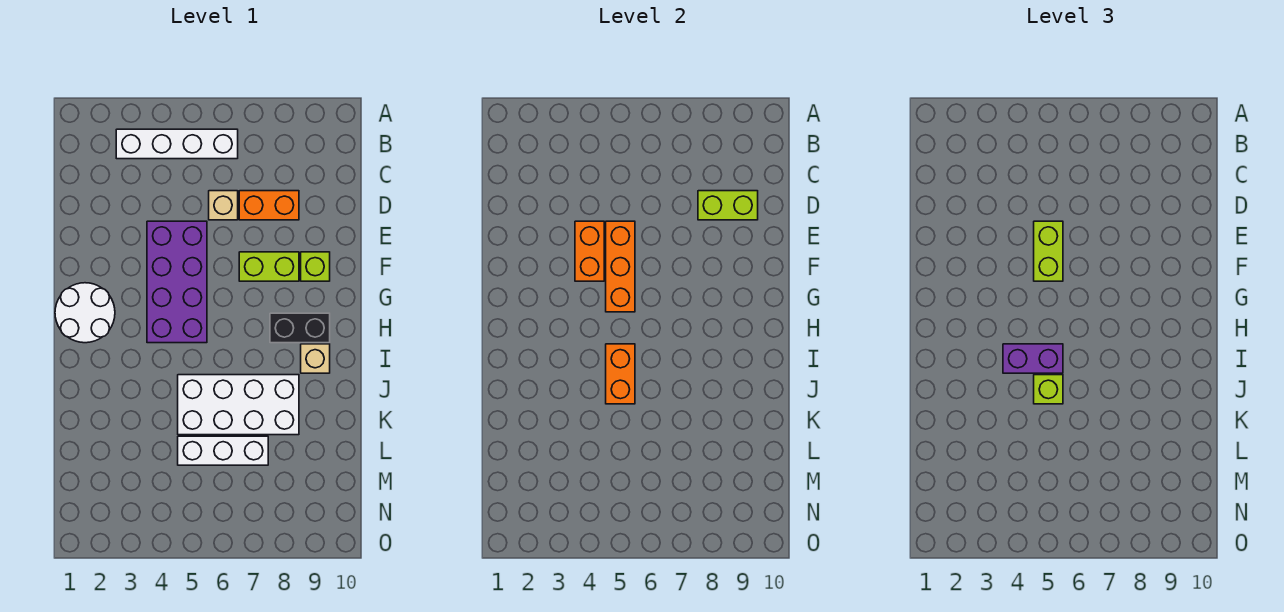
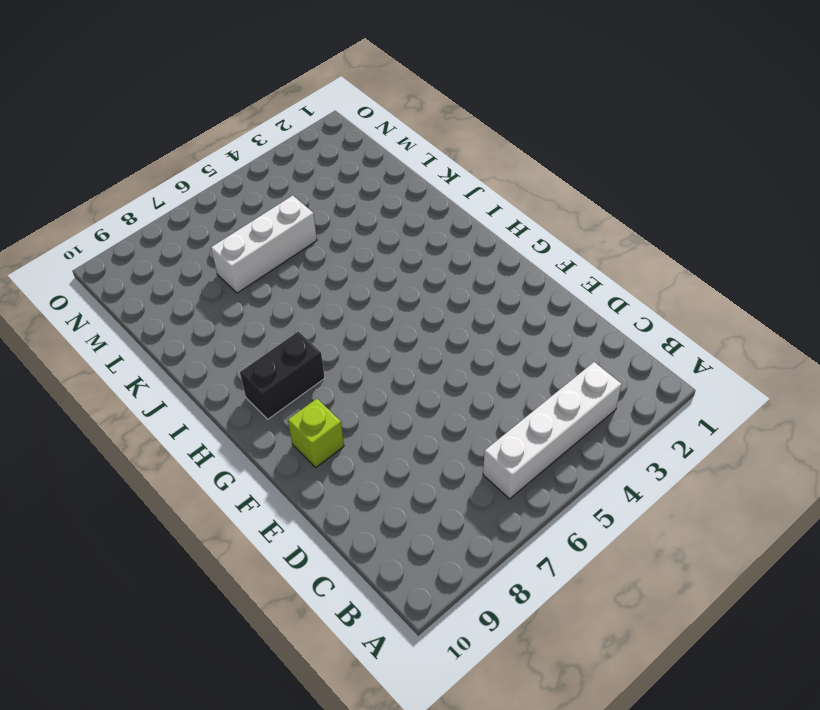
none -> tan brick D6 level 1
none -> orange brick D7:D8 level 1
none -> purple brick E4:H5 level 1

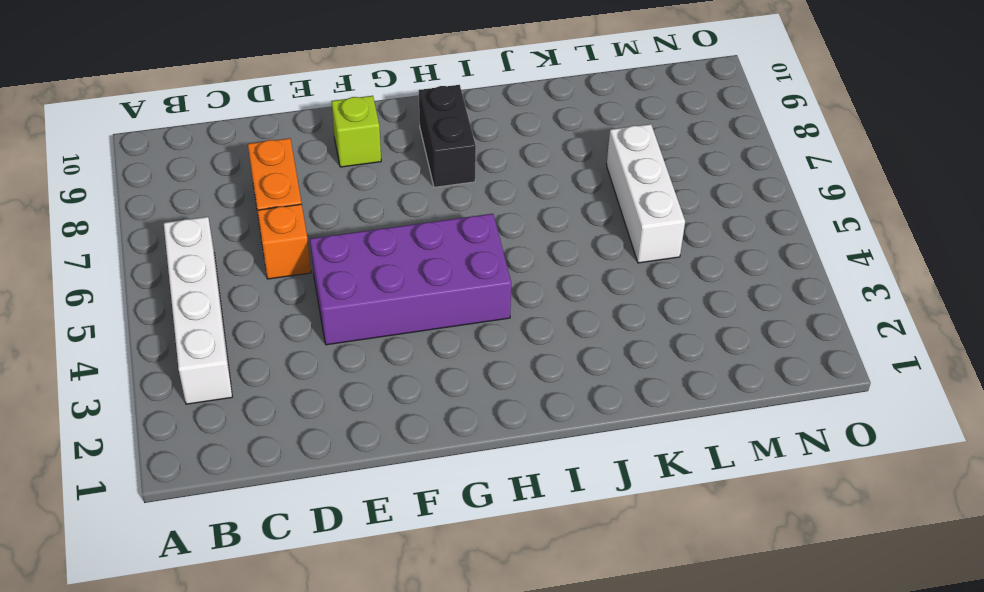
orange brick D6 level 1 -> tan brick D6 level 1
none -> lime brick F7:F8 level 1
none -> white round brick G1:H2 level 1
none -> tan brick I9 level 1

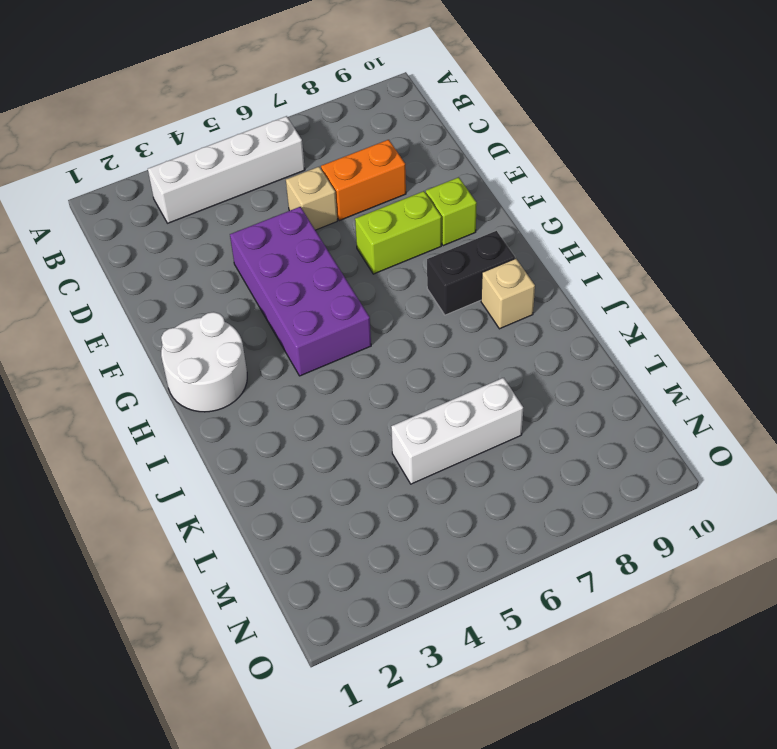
none -> white brick J5:K8 level 1
none -> lime brick D8:D9 level 2
none -> orange brick E4:F4 level 2

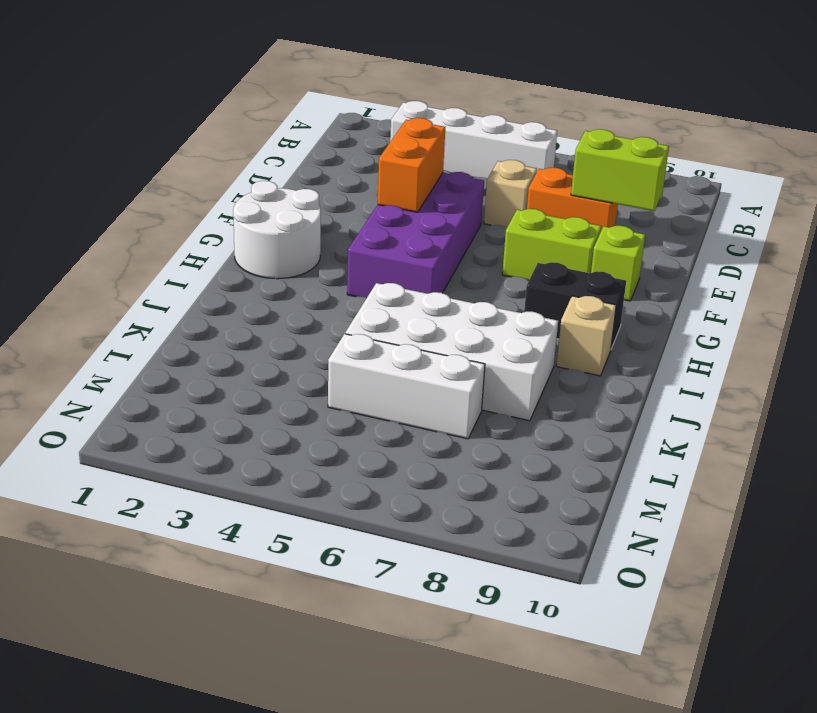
none -> orange brick E5:G5 level 2
none -> orange brick I5:J5 level 2
none -> lime brick E5:F5 level 3

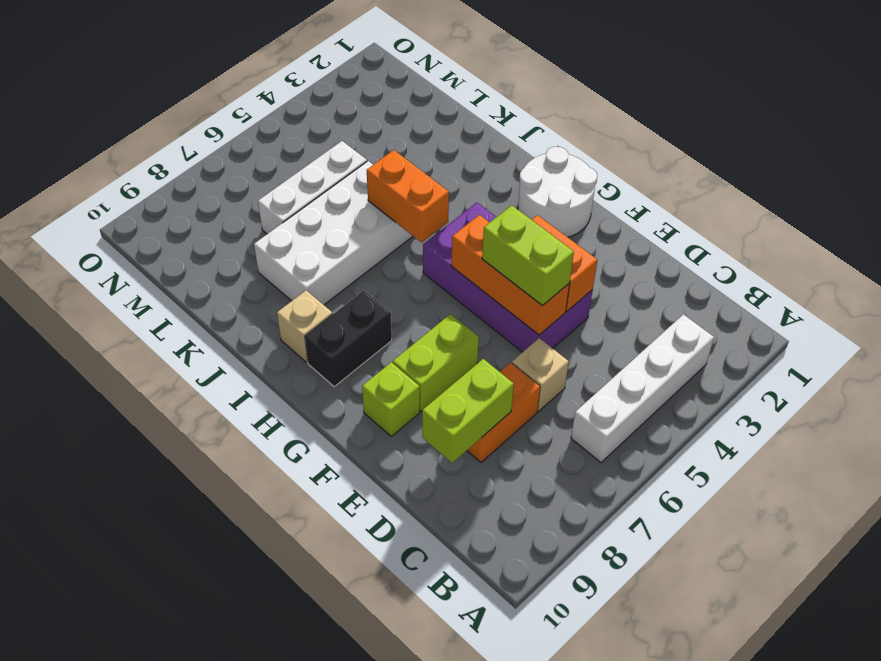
none -> purple brick I4:I5 level 3
none -> lime brick J5 level 3

